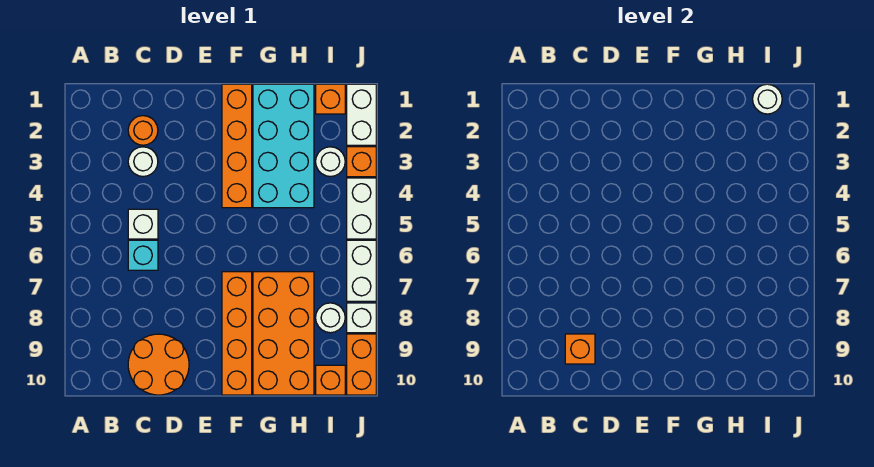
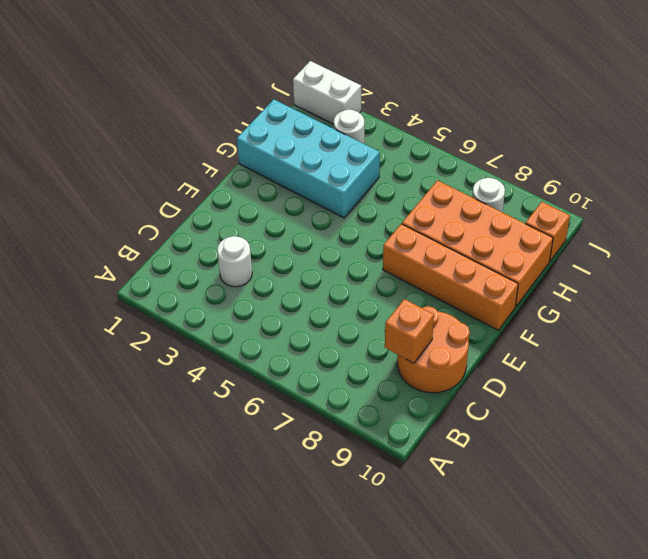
none -> orange round brick C2 level 1
none -> white brick C5 level 1
none -> cyan brick C6 level 1

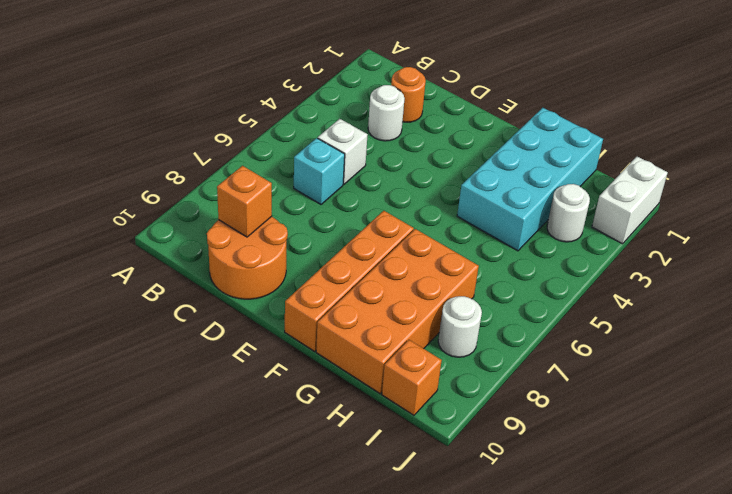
none -> orange brick F1:F4 level 1
none -> orange brick I1 level 1
none -> orange brick J3 level 1

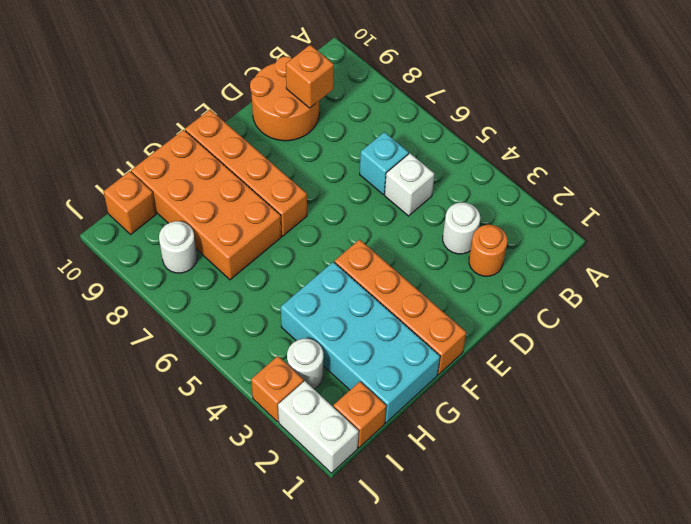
none -> white brick J4:J5 level 1
none -> white brick J6:J7 level 1
none -> white brick J8 level 1

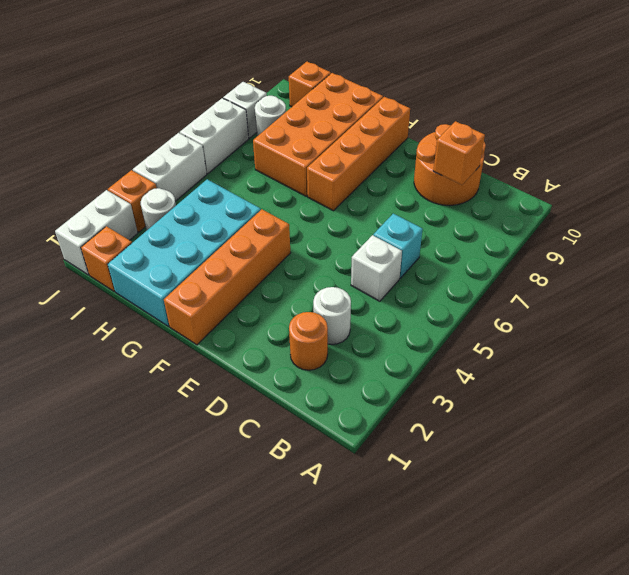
none -> orange brick J9:J10 level 1
none -> white round brick I1 level 2

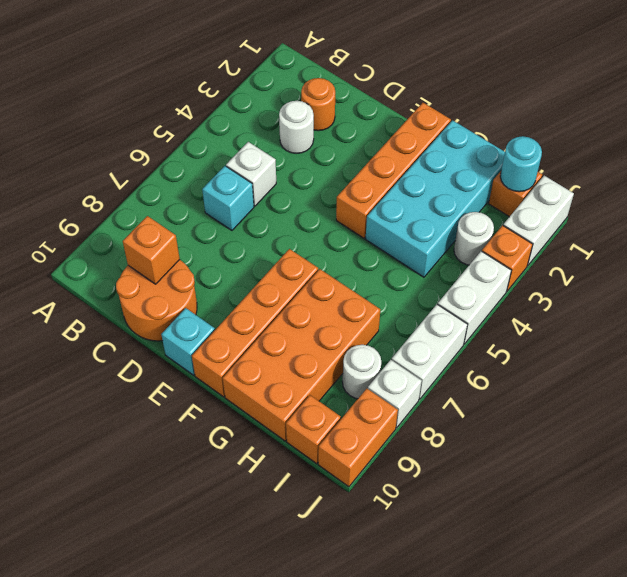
cyan brick E10 level 1 -> none
cyan round brick I1 level 2 -> white round brick I1 level 2

